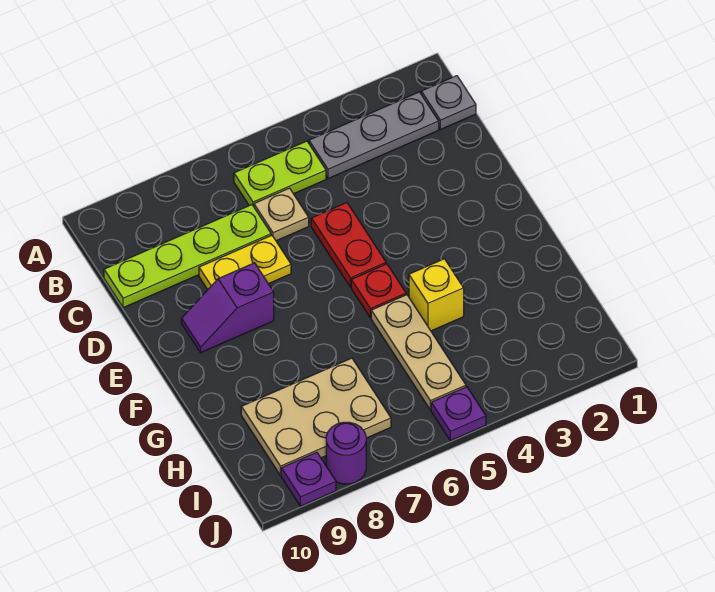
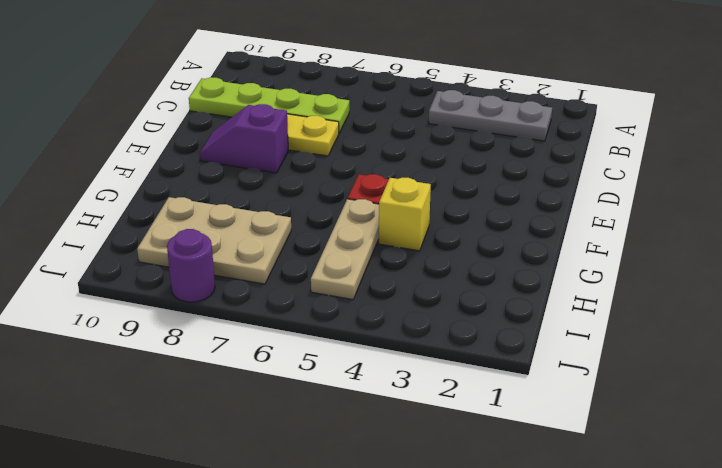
none -> grey plate B1 level 1
none -> lime plate B5:B6 level 1
none -> tan plate C6 level 1

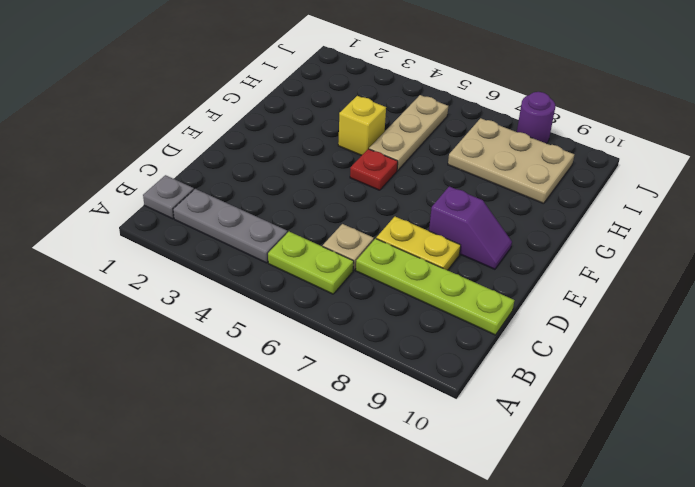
none -> red plate D5:E5 level 1
none -> purple plate J5 level 1
none -> purple plate J9 level 1

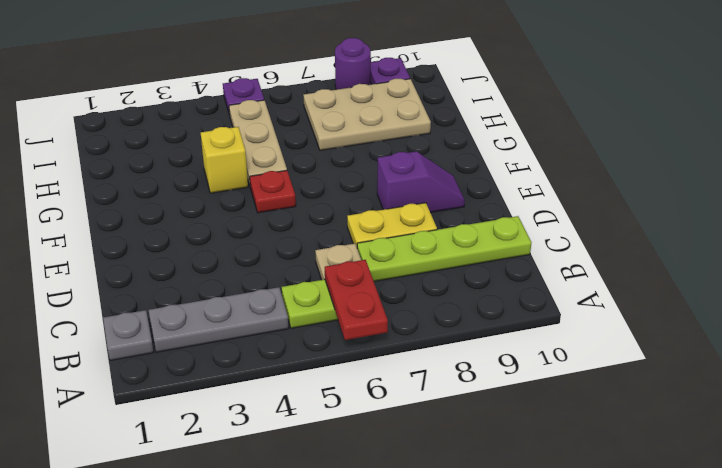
red plate A6:B6 level 2 -> red plate D5:E5 level 1

